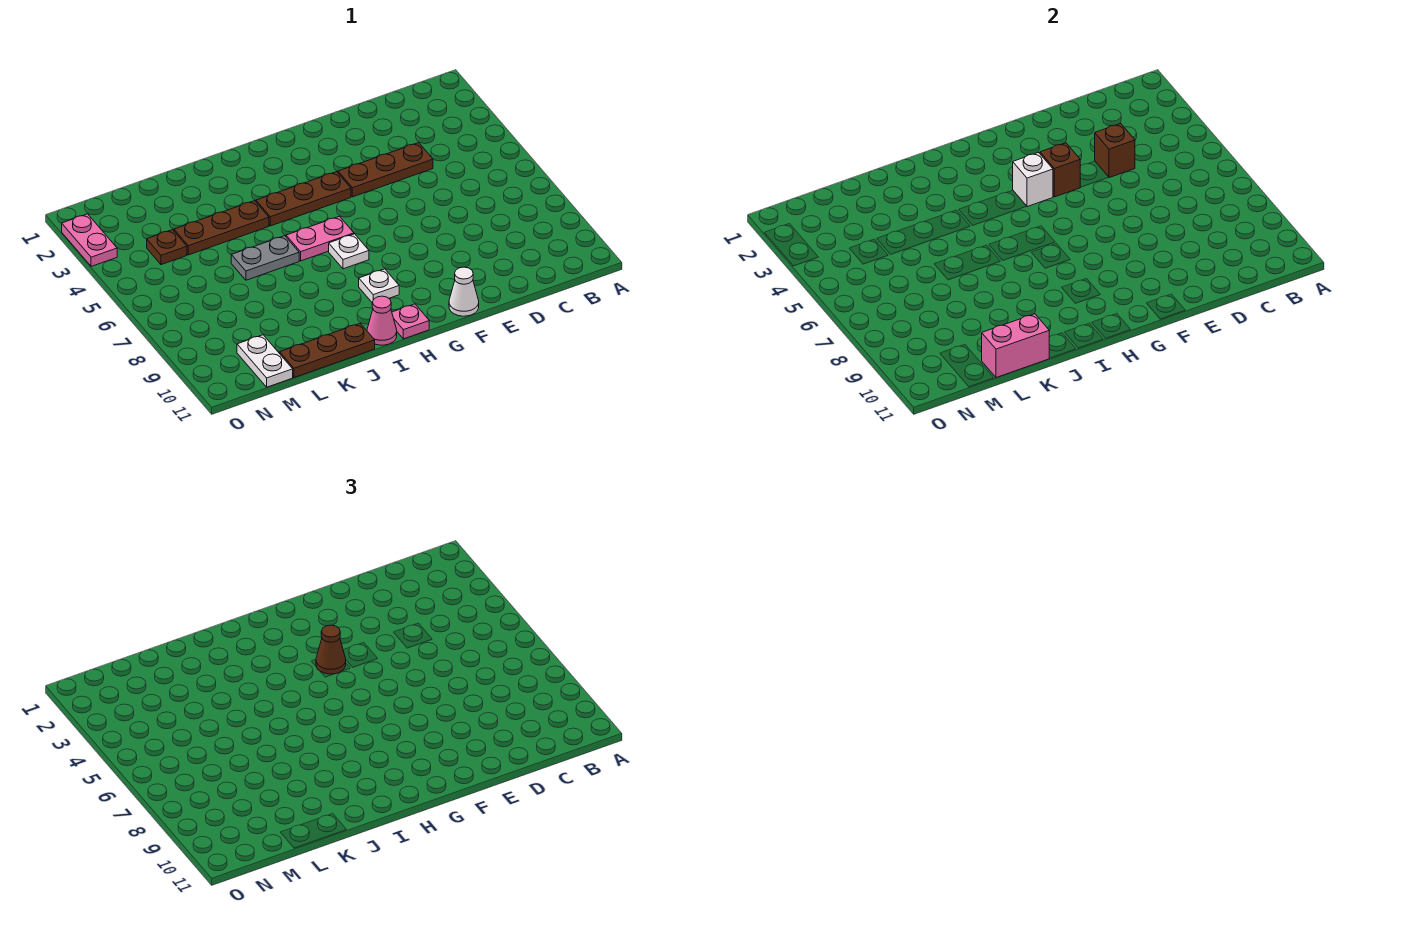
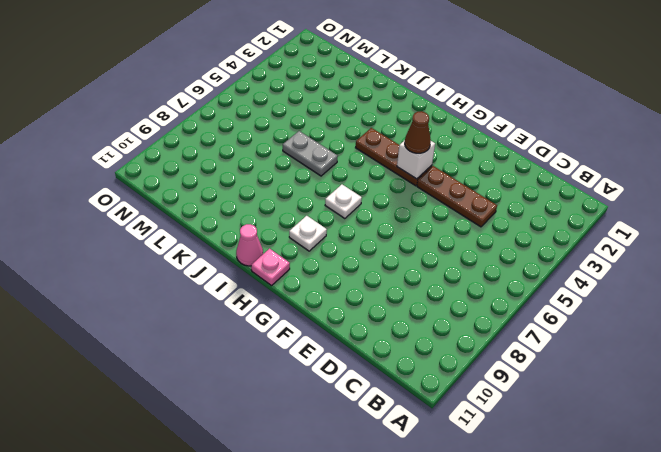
none -> white cone F11 level 1
none -> pink plate H6:I6 level 1
none -> brown plate J4:L4 level 1

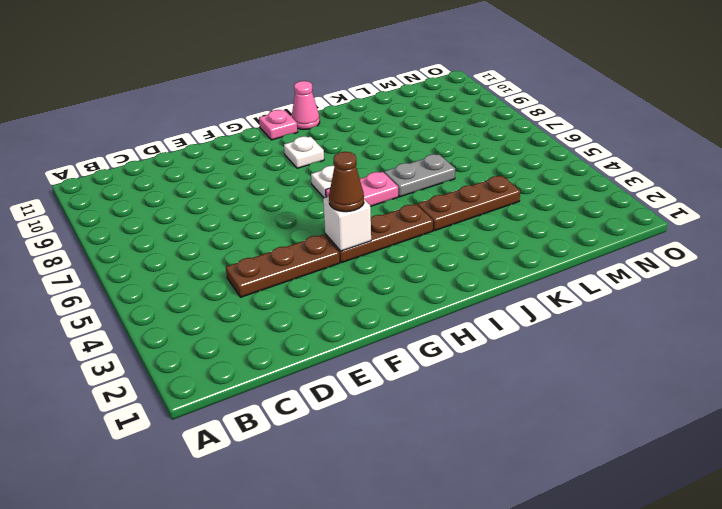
none -> white cone F11 level 1
none -> brown plate J11:L11 level 1
none -> brown plate M4 level 1

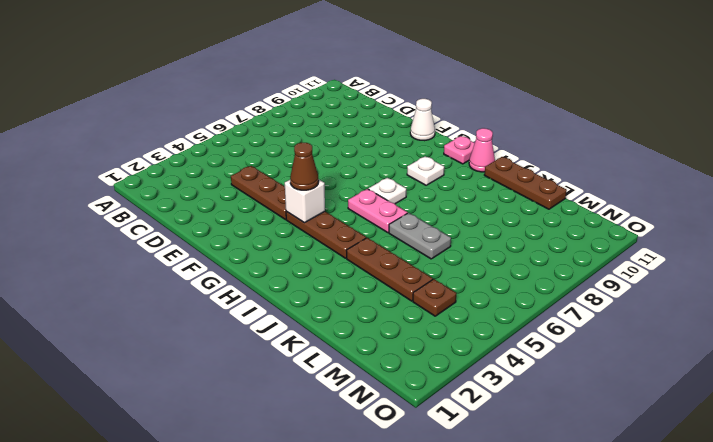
none -> white plate M10:M11 level 1
none -> pink plate O2:O3 level 1
none -> brown brick D4 level 2

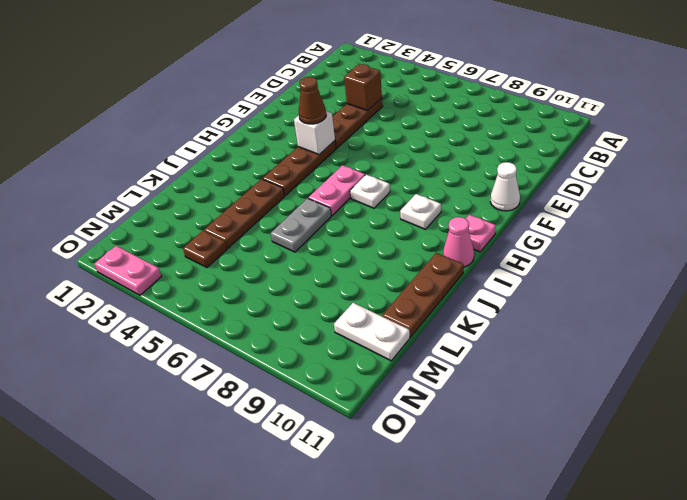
none -> brown brick F4 level 2
none -> pink brick K11:L11 level 2

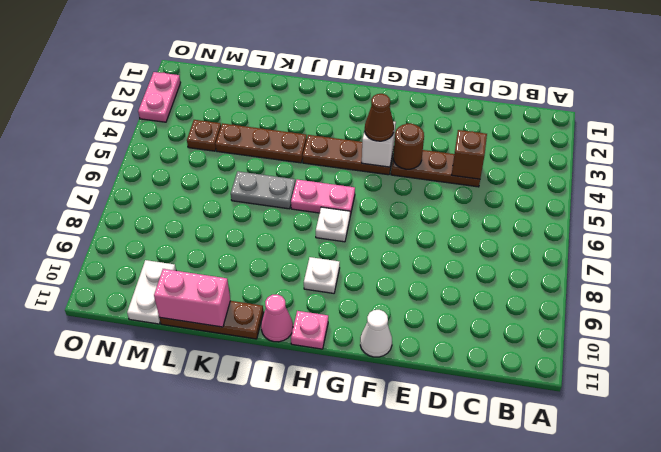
brown round brick F4 level 2 -> brown brick F4 level 2

